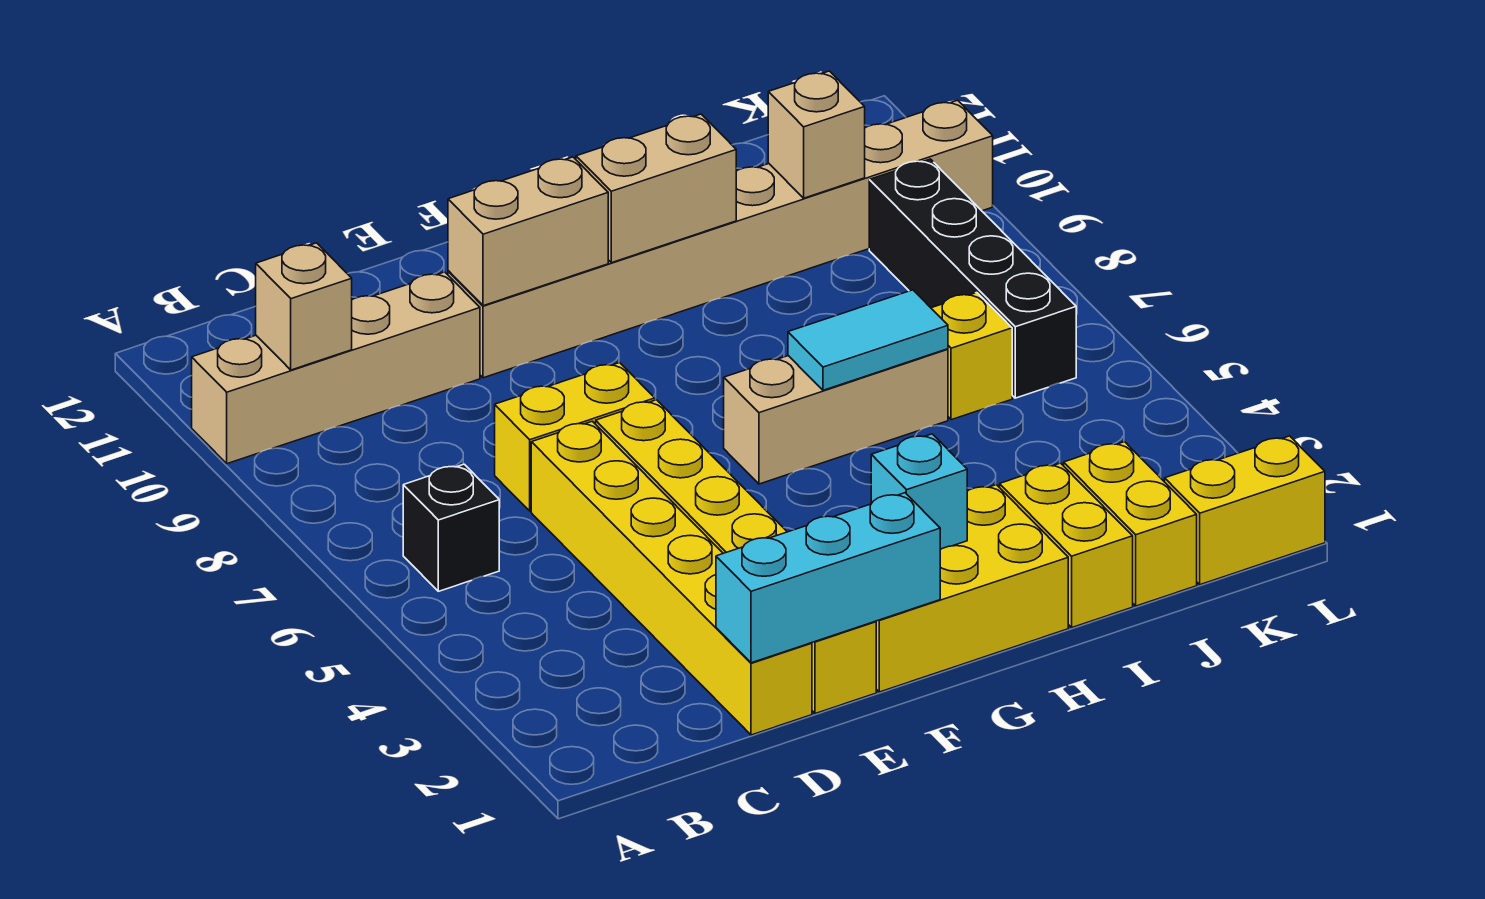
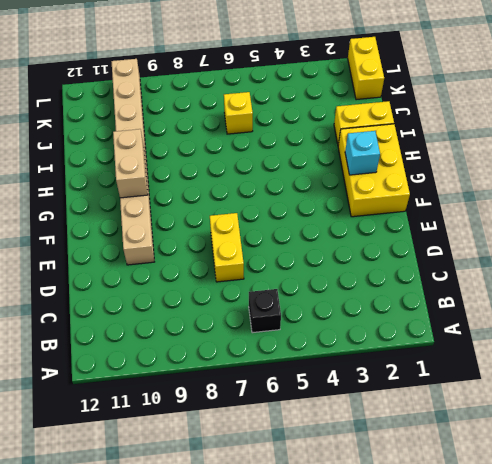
none -> tan brick A10:D10 level 1
none -> yellow brick D1:D6 level 1
none -> yellow brick E1:E6 level 1

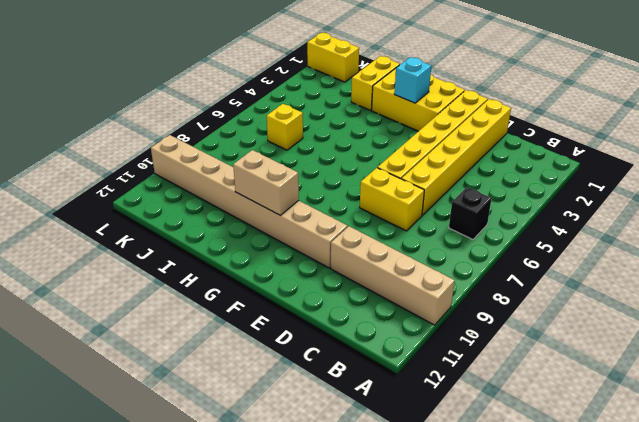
none -> tan brick G6:I6 level 1
none -> yellow brick J1:J2 level 1
none -> black brick K6:K9 level 1

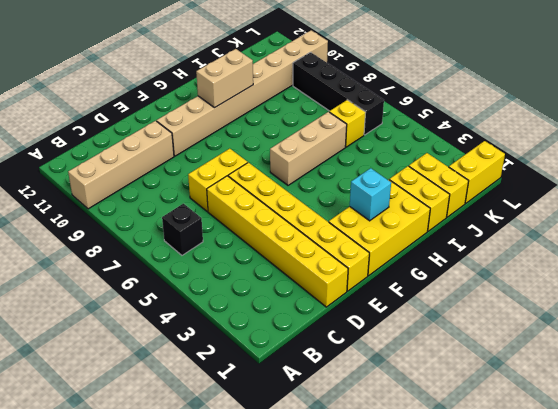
none -> tan brick B10 level 2
none -> cyan brick D1:F1 level 2
none -> tan brick E10:F10 level 2

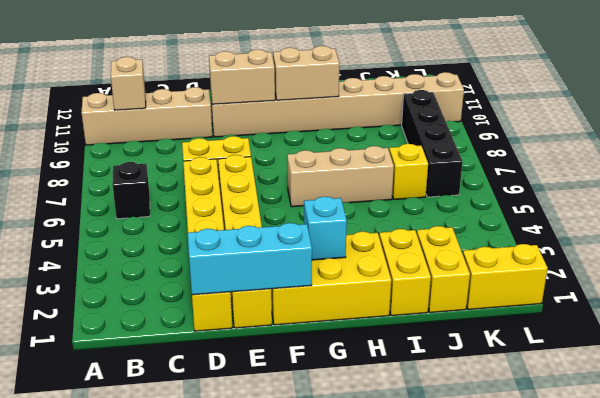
none -> cyan tile H6:I6 level 2
none -> tan brick J10 level 2

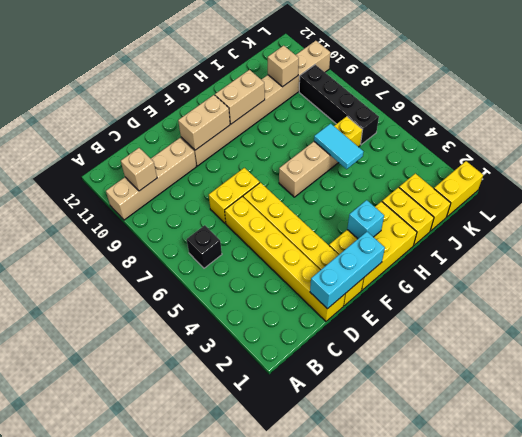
cyan tile I5:I6 level 2 -> cyan tile H6:I6 level 2

